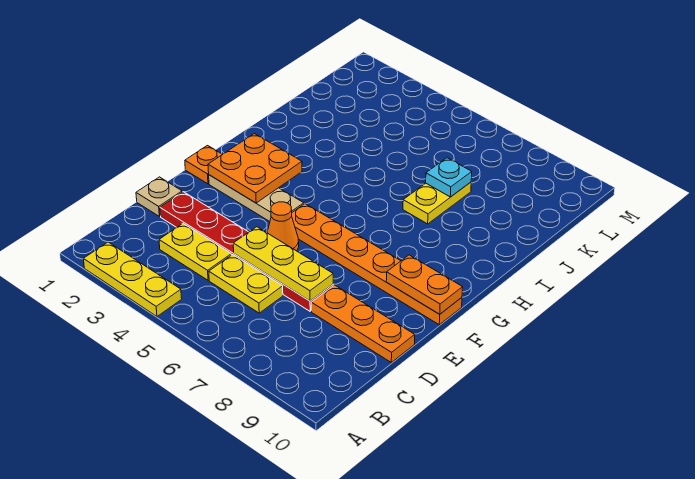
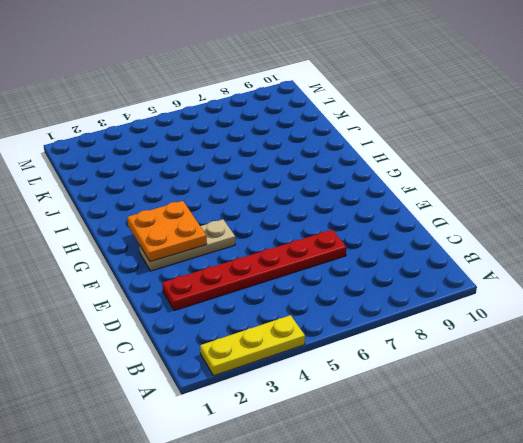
none -> yellow plate C3:C4 level 1
none -> yellow plate C5:C6 level 1
none -> tan plate D1 level 1

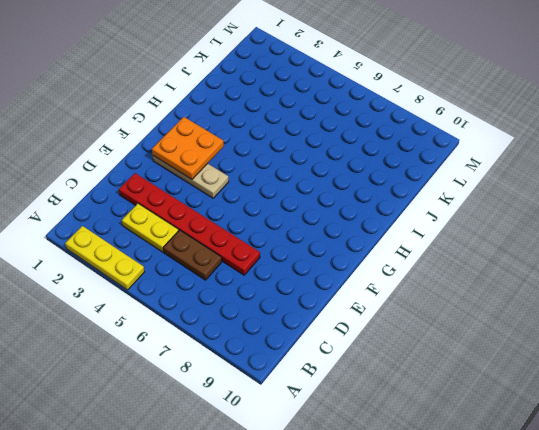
brown plate C5:C6 level 1 -> yellow plate C5:C6 level 1
none -> tan plate D1 level 1
none -> orange plate D8:D10 level 1
none -> orange cone E5 level 1

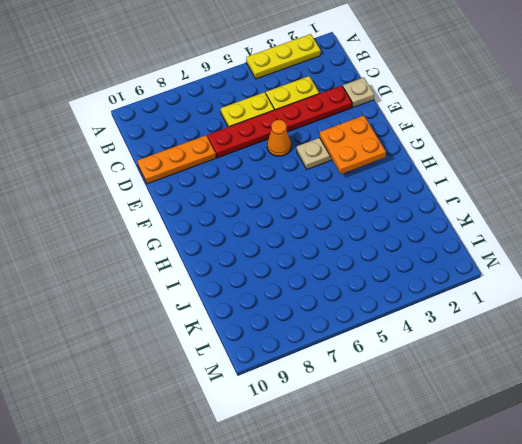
none -> orange plate F1 level 1
none -> orange plate F5:F10 level 1
none -> yellow plate I7:J7 level 1

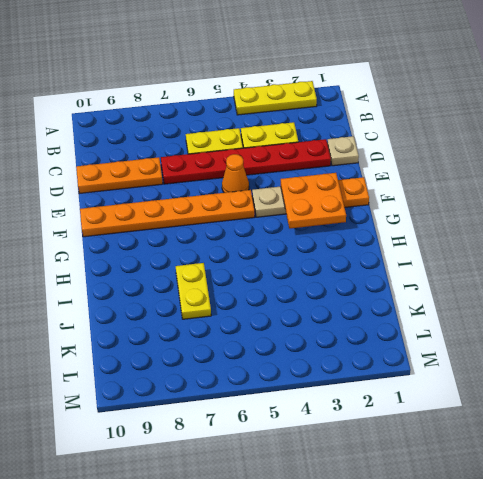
none -> yellow plate D5:D7 level 2
none -> orange plate F9:F10 level 2
none -> cyan plate J7 level 2

